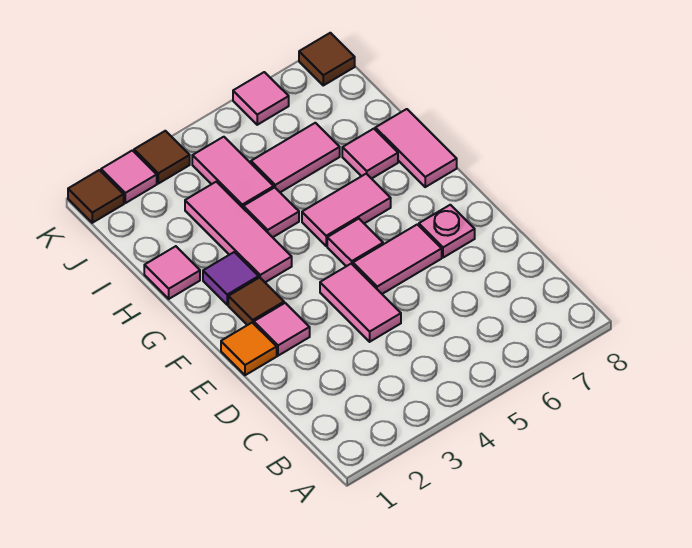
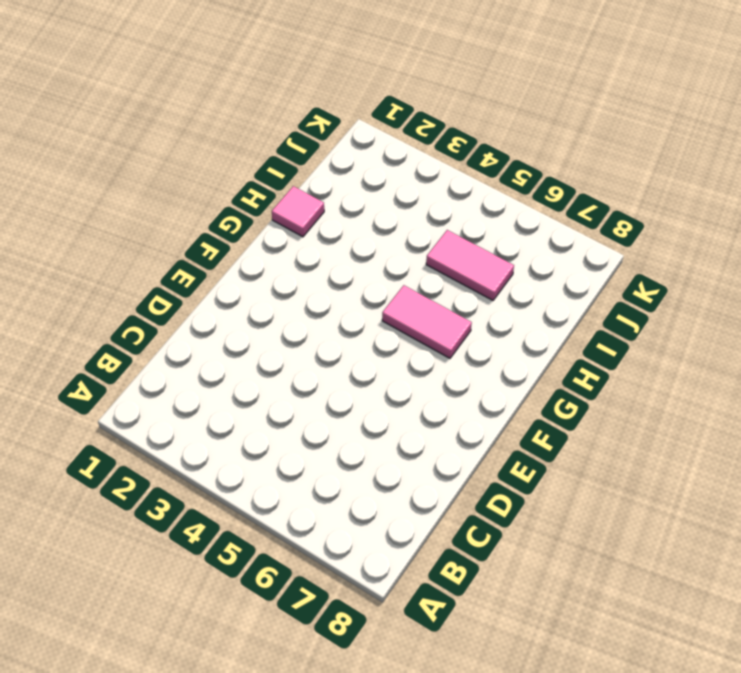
none -> pink tile D4:E4 level 1
none -> orange tile E1 level 1
none -> pink tile E2 level 1

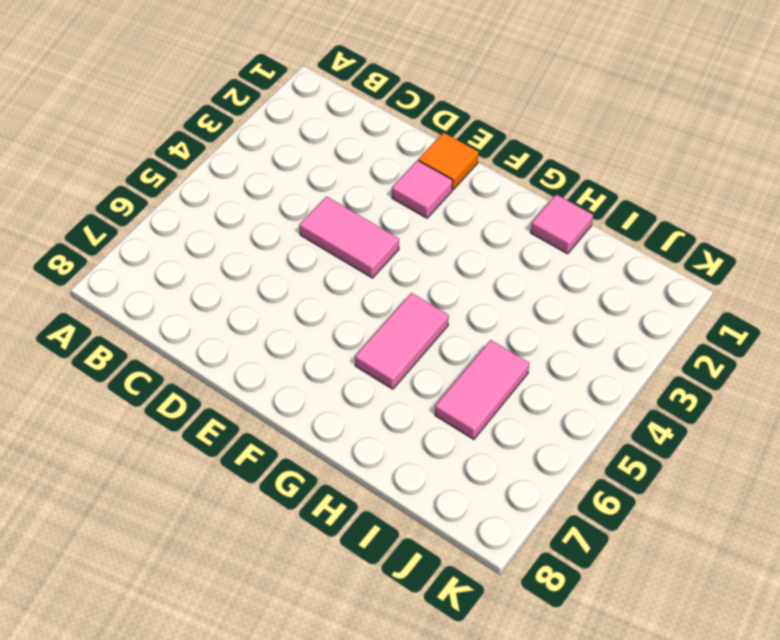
none -> pink tile E5:E6 level 1
none -> pink plate E7 level 1
none -> brown tile F2 level 1

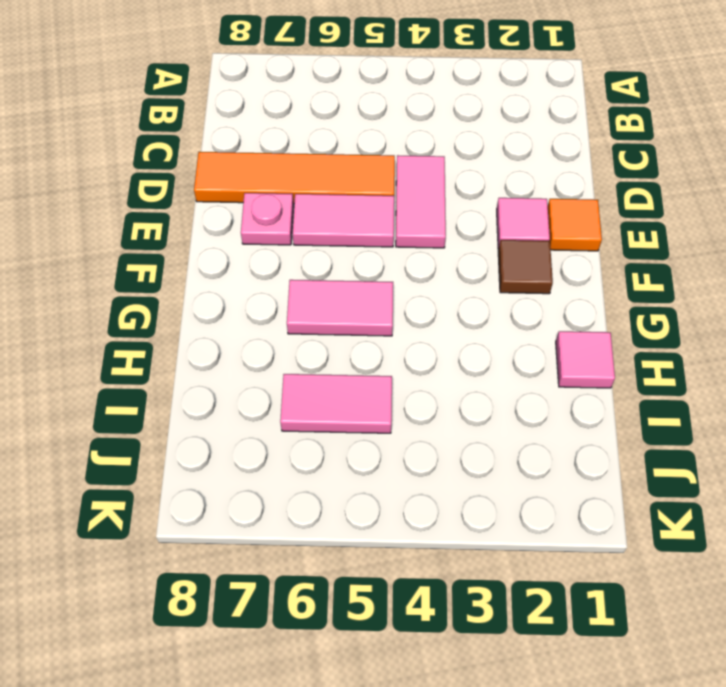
orange tile D5:D8 level 1 -> none
none -> pink tile F5 level 1
none -> purple tile G2 level 1
none -> pink tile G3:I3 level 1

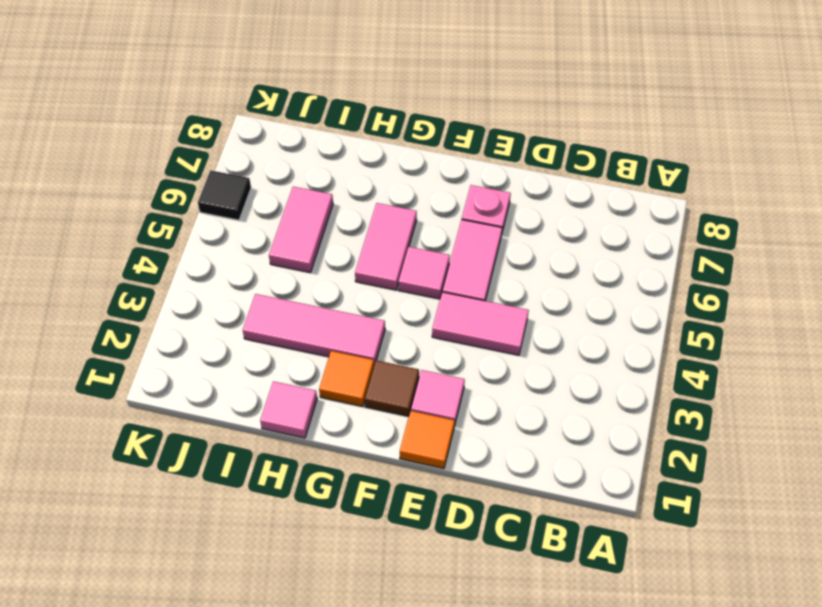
orange tile G2 level 1 -> purple tile G2 level 1
black tile K6 level 1 -> pink tile K6 level 1
none -> pink tile G8:H8 level 1
none -> pink tile H4 level 1
none -> pink tile H7 level 1

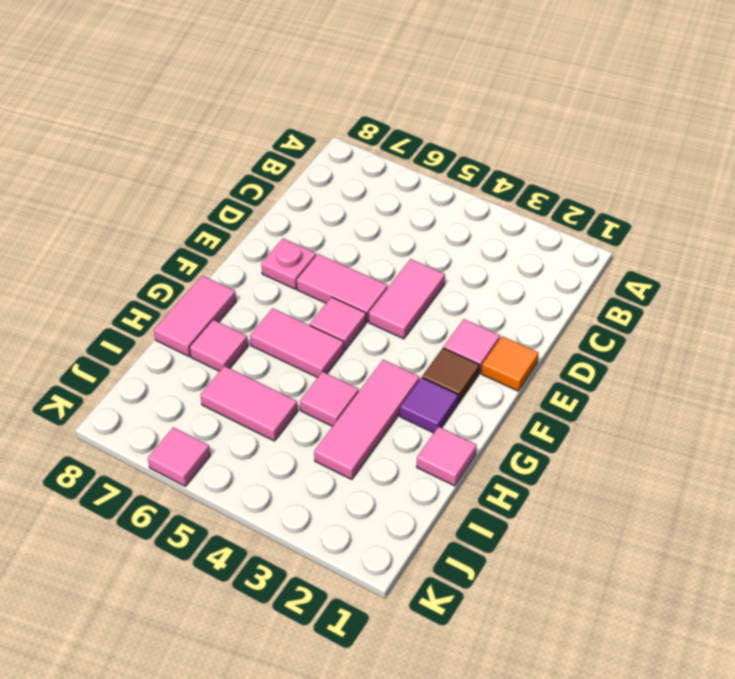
none -> pink tile I4:J4 level 1
none -> brown tile K1 level 1
none -> pink tile K2 level 1

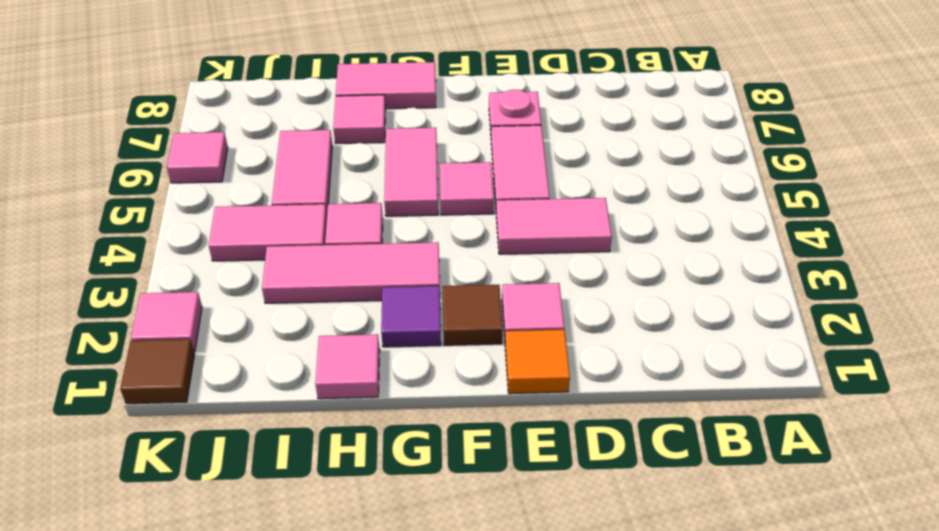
none -> brown tile K3 level 1
none -> brown tile K8 level 1

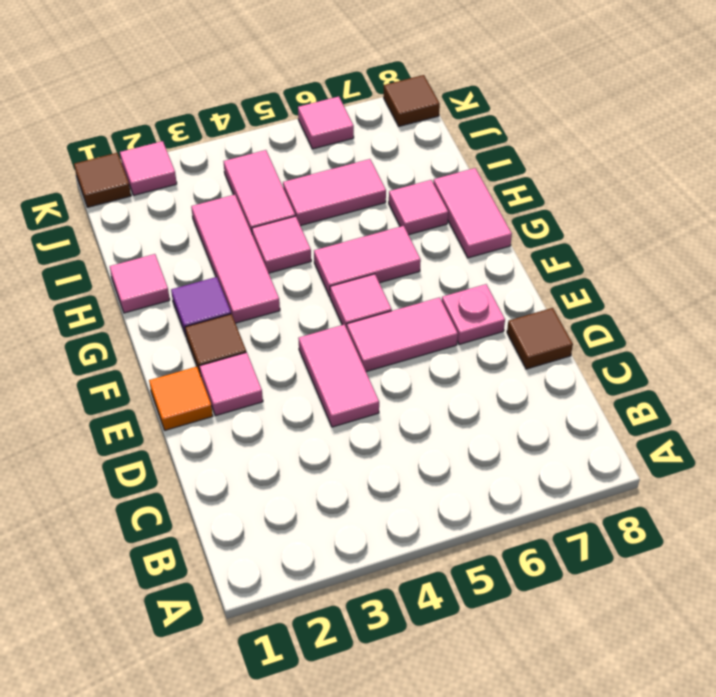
brown tile D8 level 1 -> brown tile K3 level 1

